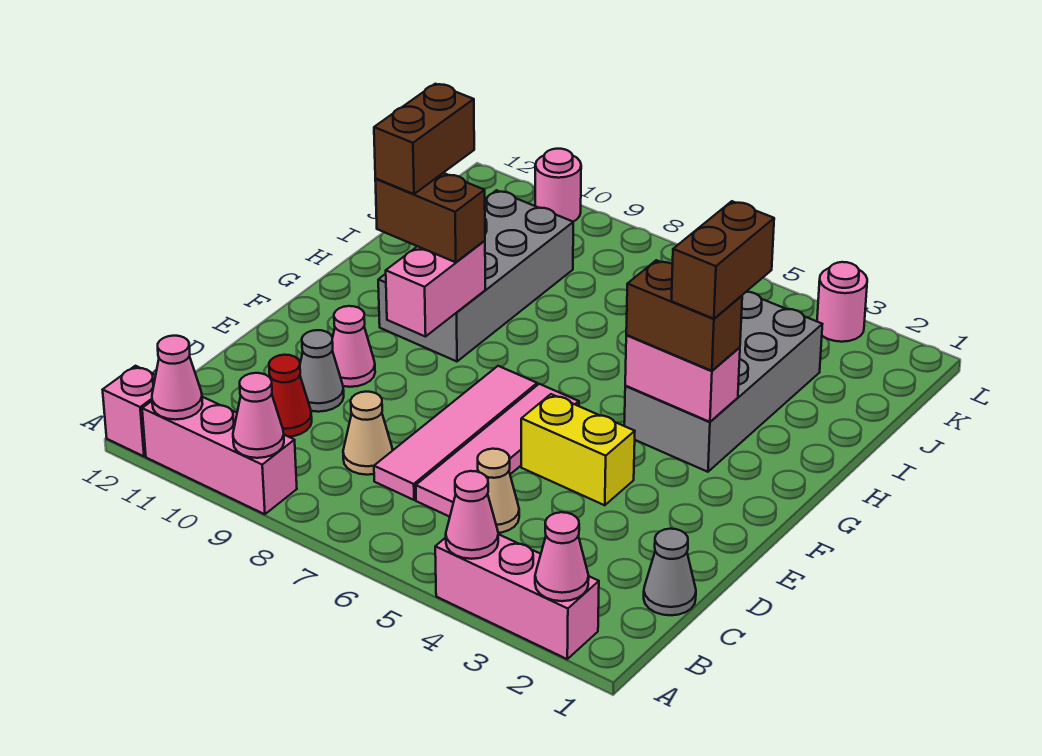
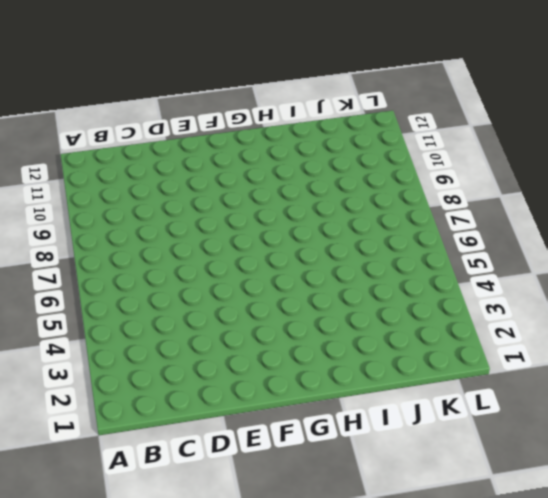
none -> pink brick A2:A4 level 1
none -> pink brick A9:A11 level 1
none -> pink brick A12 level 1

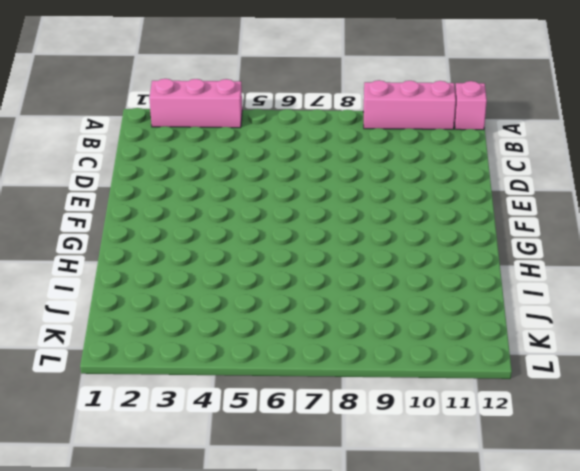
none -> grey cone C1 level 1
none -> tan cone C5 level 1
none -> pink tile C6:F6 level 1

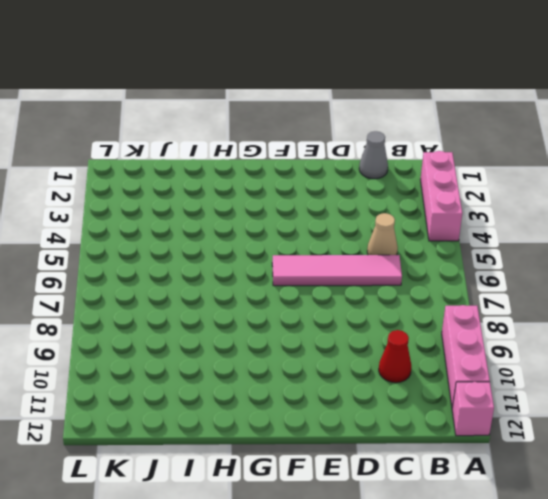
none -> pink tile C7:F7 level 1
none -> tan cone C8 level 1
none -> grey cone D10 level 1

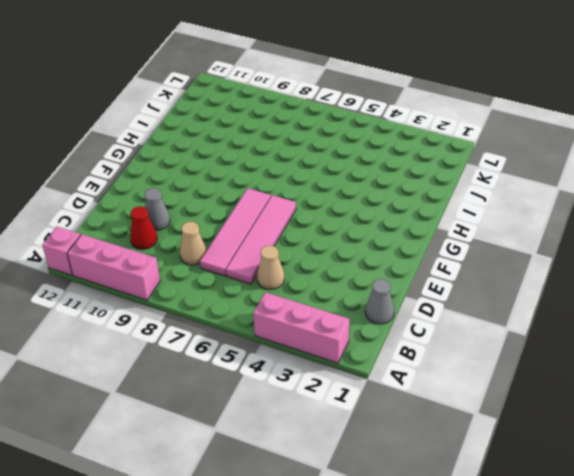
none -> yellow brick E4:E5 level 1
none -> pink cone E10 level 1
none -> grey brick G3:J4 level 1

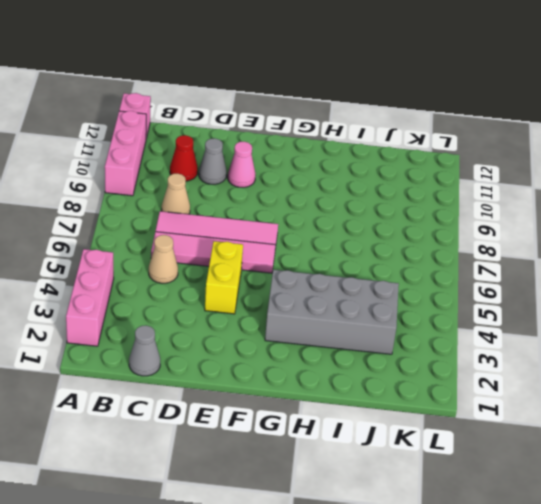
none -> grey brick G9:J10 level 1
none -> pink round brick L3 level 1
none -> pink round brick L10 level 1

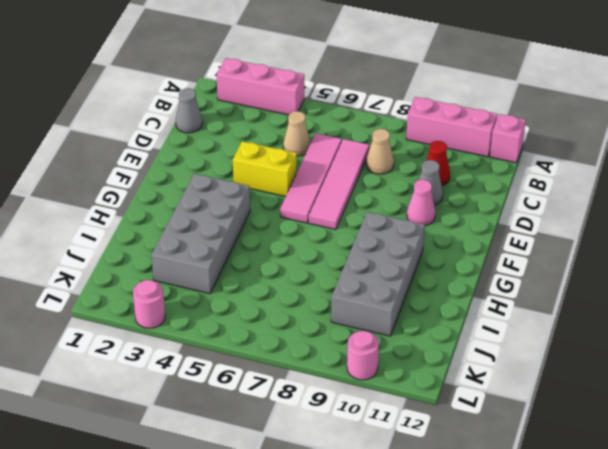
none -> pink cone A2 level 2
none -> pink cone A4 level 2
none -> pink cone A9 level 2

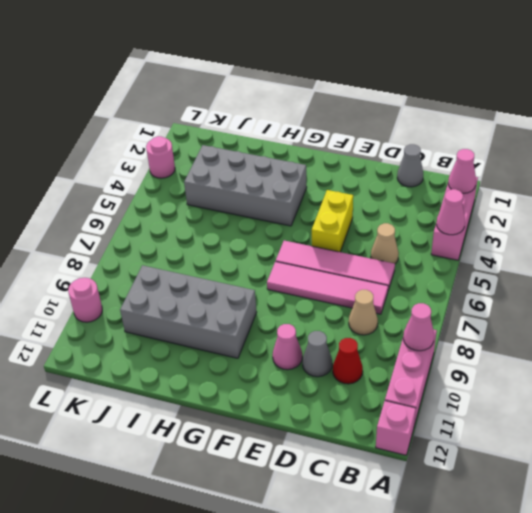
none -> pink cone A11 level 2
none -> pink brick F9:G9 level 2
none -> pink brick G3:G4 level 2

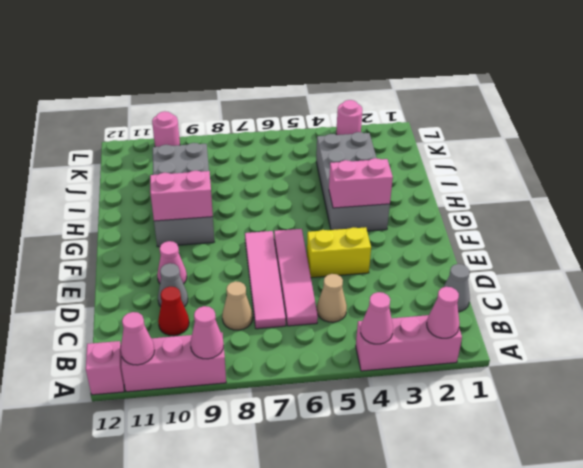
pink brick G9:G10 level 2 -> pink brick F9:G9 level 2
none -> brown brick G3:G4 level 3
none -> brown brick G9:G10 level 3
none -> brown brick G3:H3 level 4

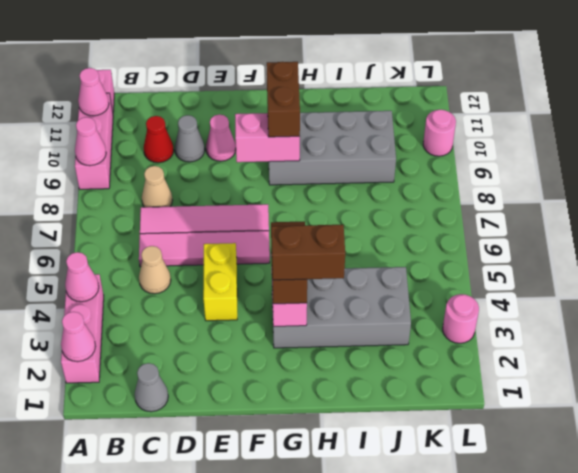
none -> brown brick G10:H10 level 4

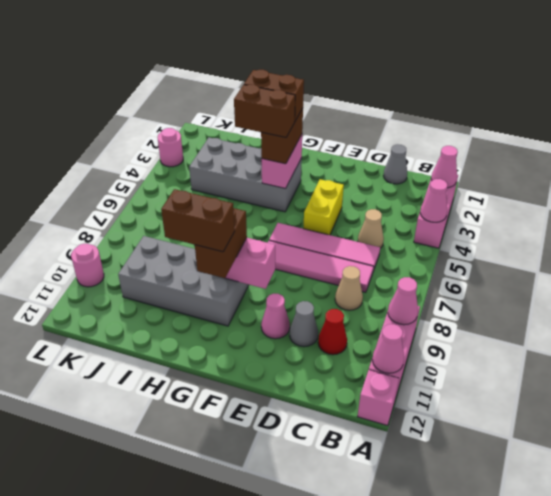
brown brick G4:H4 level 4 -> none

